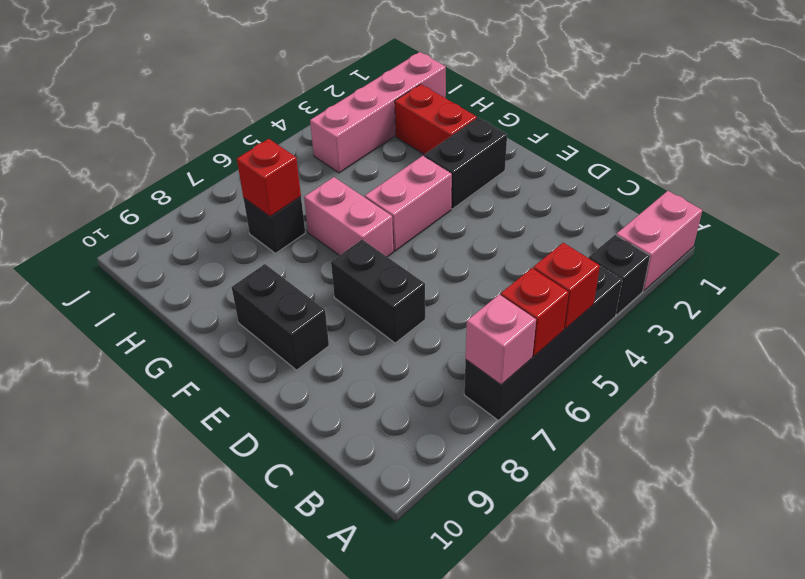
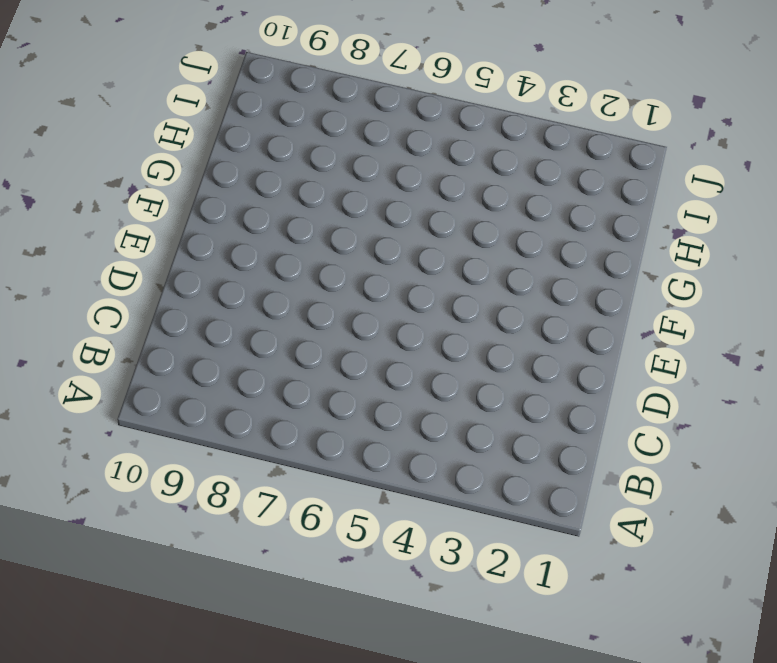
none -> pink brick A1:A2 level 1
none -> black brick A3 level 1
none -> black brick A4:A7 level 1

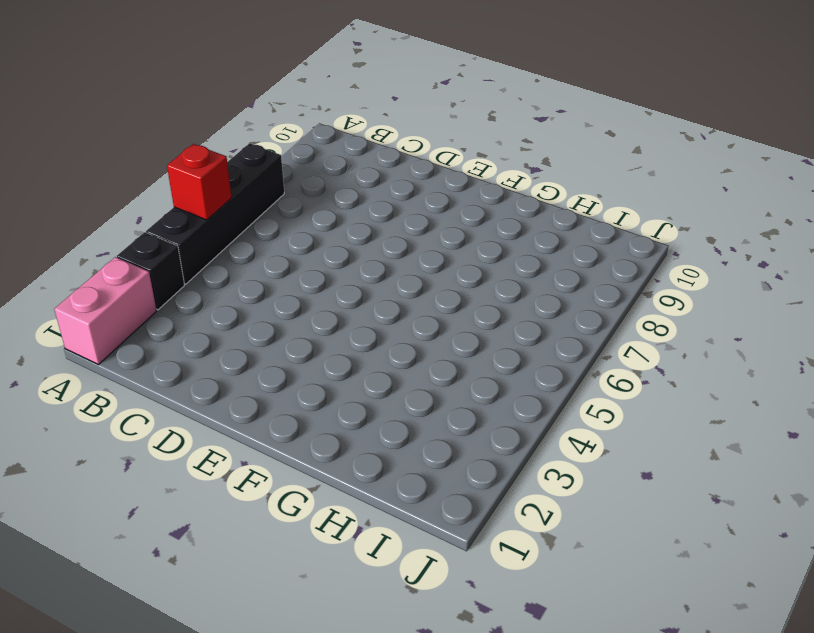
none -> black brick D7:E7 level 1
none -> black brick E9:F9 level 1
none -> black brick F2:F3 level 1

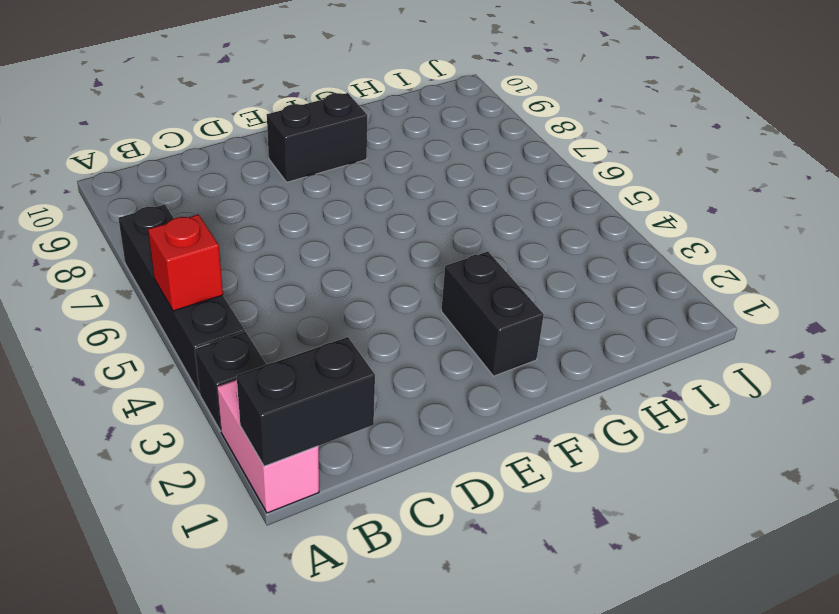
black brick A1:B1 level 2 -> black brick D7:E7 level 1
none -> pink brick F4:F5 level 1
none -> pink brick F6:G6 level 1
none -> red brick G2:H2 level 1

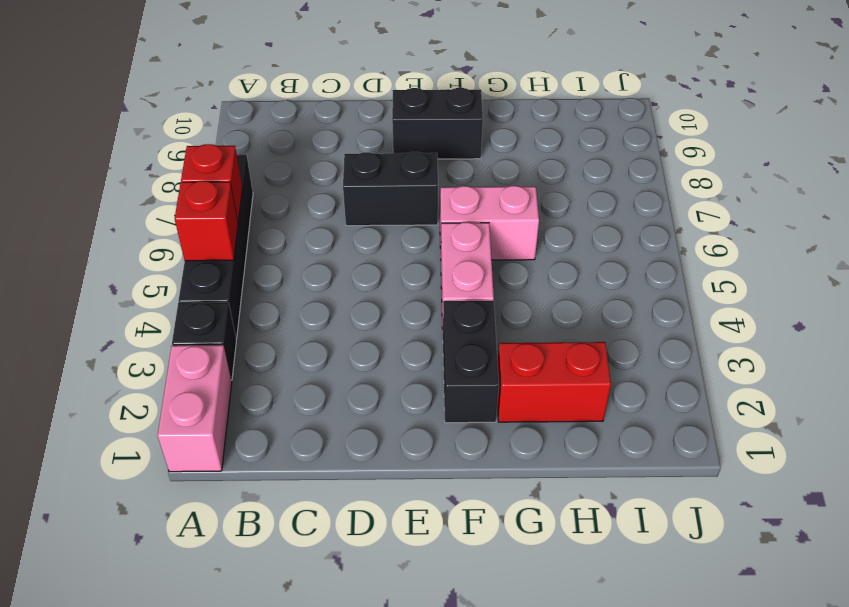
none -> black brick H7 level 1
none -> pink brick I1:I4 level 1
none -> pink brick A7 level 2

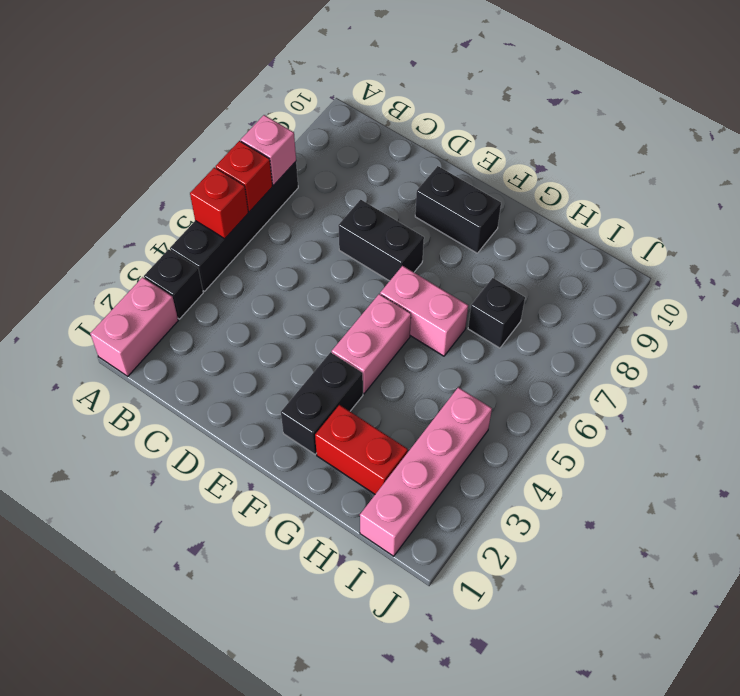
none -> red brick H7 level 2

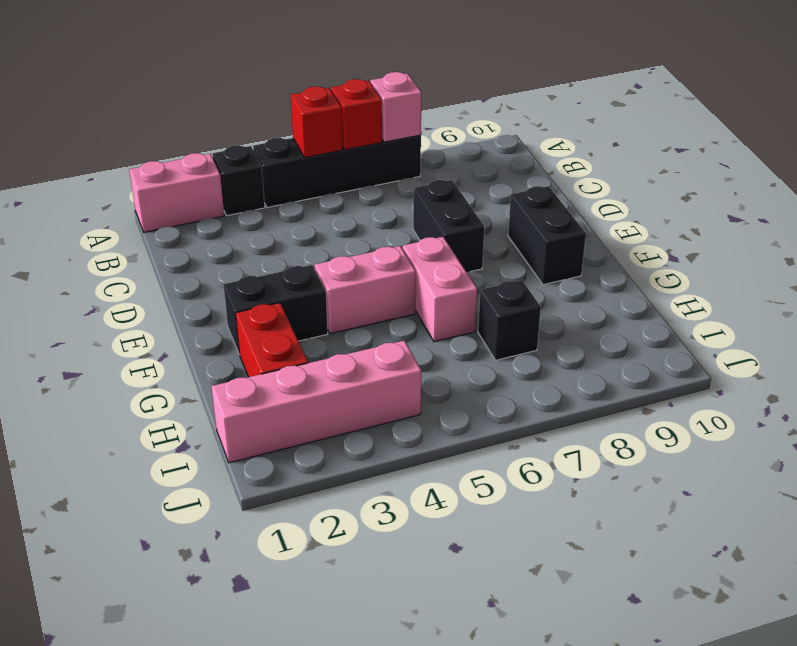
none -> red brick H7 level 2

